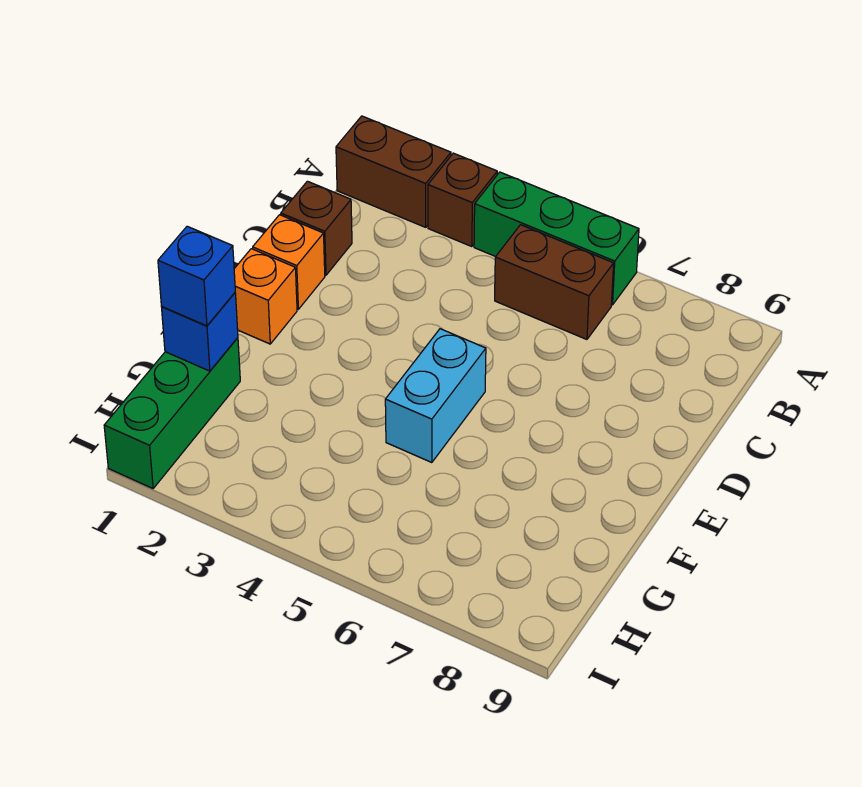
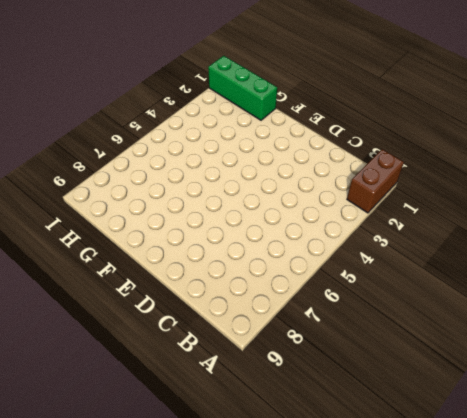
none -> brown brick A3 level 1
none -> green brick A4:A6 level 1

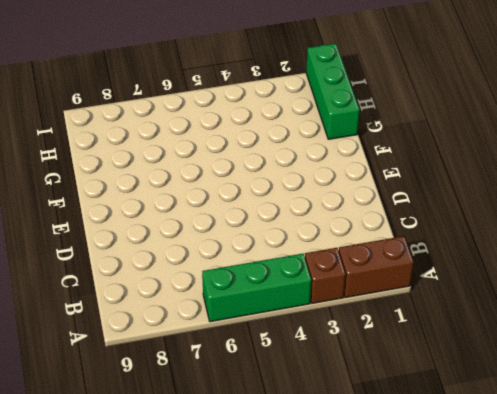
none -> brown brick B5:B6 level 1
none -> brown brick C1 level 1

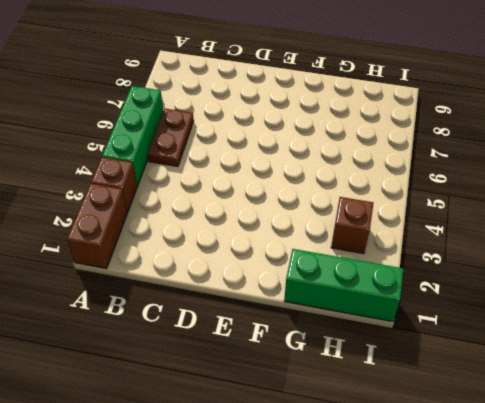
brown plate B5:B6 level 1 -> brown brick B5:B6 level 1
brown brick H3 level 1 -> brown brick C1 level 1
none -> orange brick D1 level 1
none -> orange brick E1 level 1

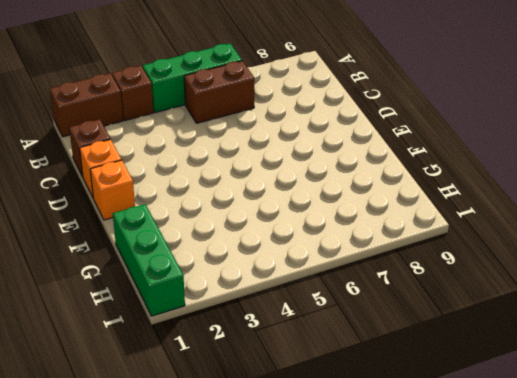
none -> cyan brick E5:F5 level 1
none -> blue brick G1 level 2

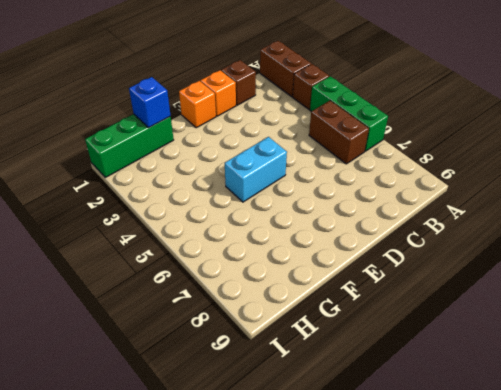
none -> blue brick G1 level 3

